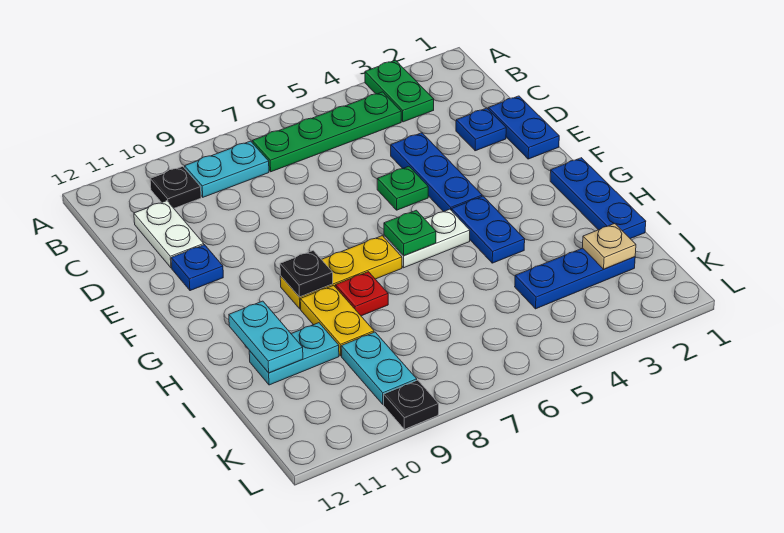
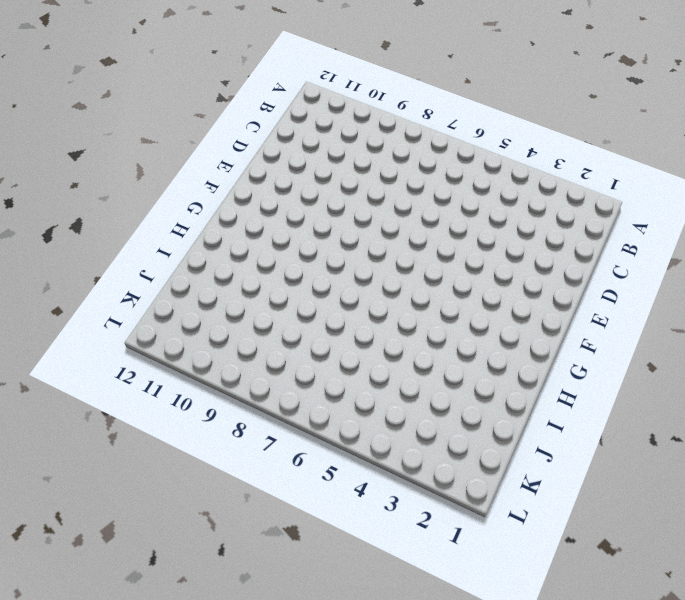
none -> green plate A3:B3 level 1
none -> green plate B4:B7 level 1
none -> cyan plate B8:B9 level 1

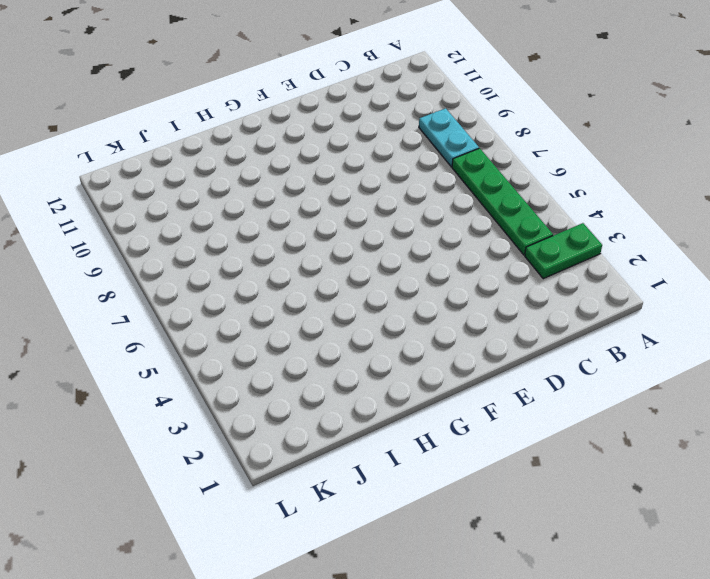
none -> black plate B10 level 1
none -> white plate C11:D11 level 1
none -> blue plate D1:E1 level 1

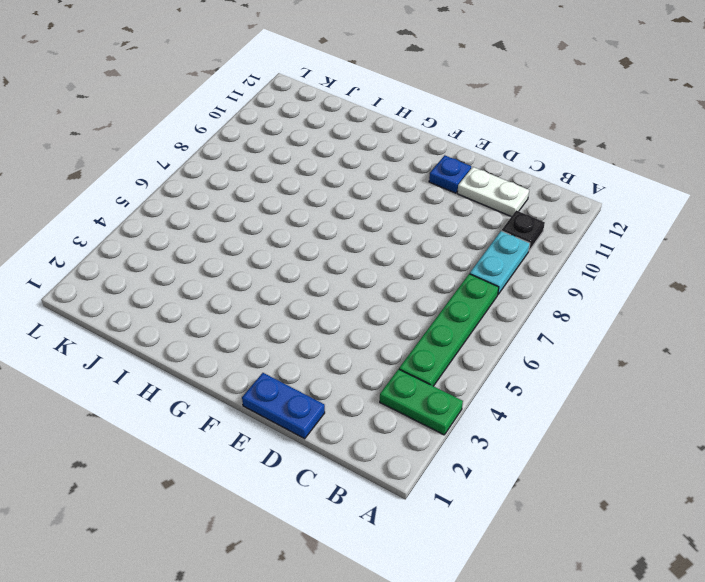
none -> blue plate D2 level 1
none -> blue plate D4:F4 level 1
none -> green plate E5 level 1

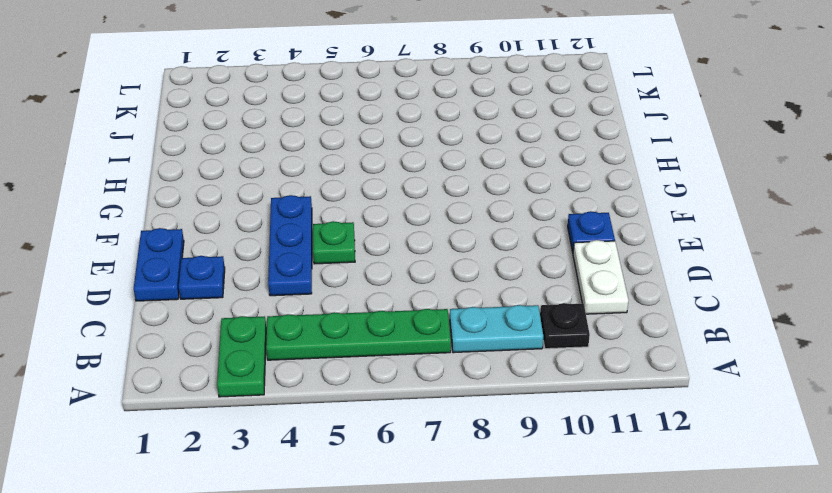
none -> blue plate G1:I1 level 1
none -> blue plate G4:H4 level 1
none -> white plate G5:G6 level 1

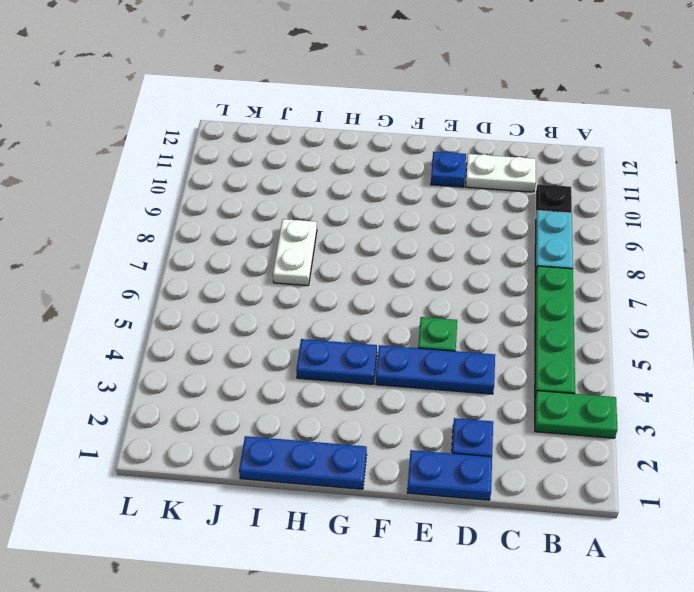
white plate I7:I8 level 1 -> white plate G5:G6 level 1
none -> yellow plate G7:G9 level 1
none -> red plate H8 level 1
none -> yellow plate H9:I9 level 1

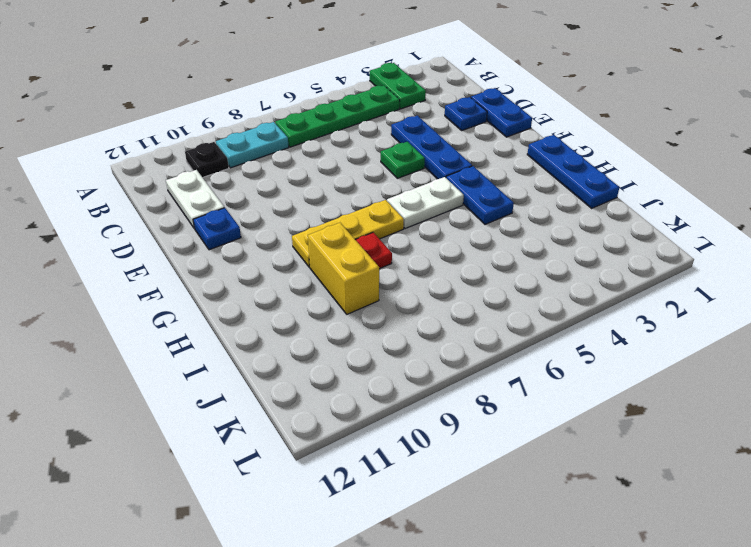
yellow brick H9:I9 level 1 -> yellow plate H9:I9 level 1
none -> cyan plate I10:I11 level 1
none -> blue plate J2:J4 level 1
none -> cyan plate J9:K9 level 1

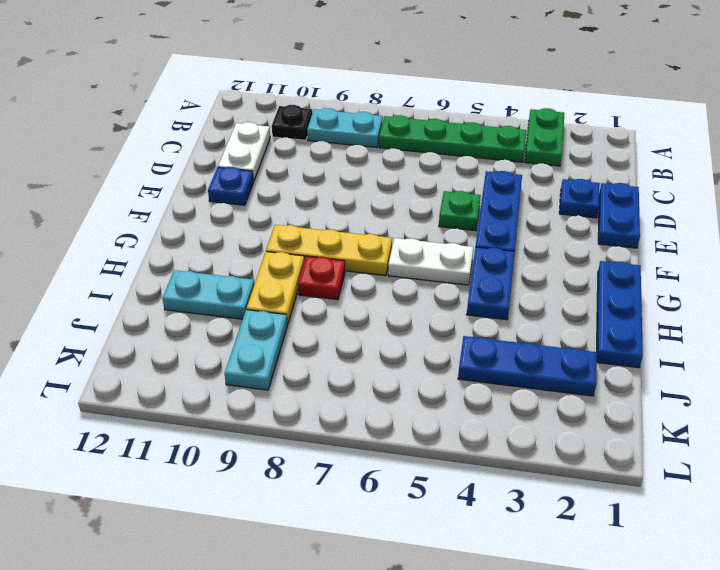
none -> black plate L9 level 1
none -> green plate G6 level 2
none -> black plate G9 level 2

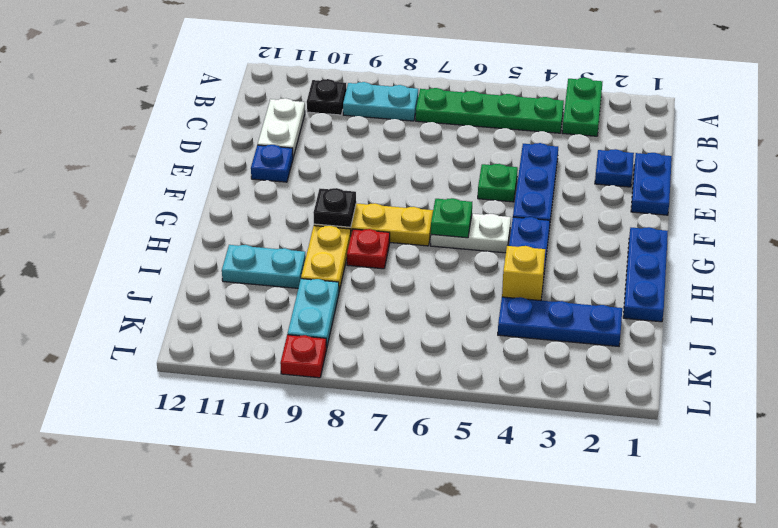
yellow brick I4 level 1 -> none
red plate L9 level 1 -> black plate L9 level 1
none -> cyan plate H11:I11 level 2
none -> tan plate J2 level 2

